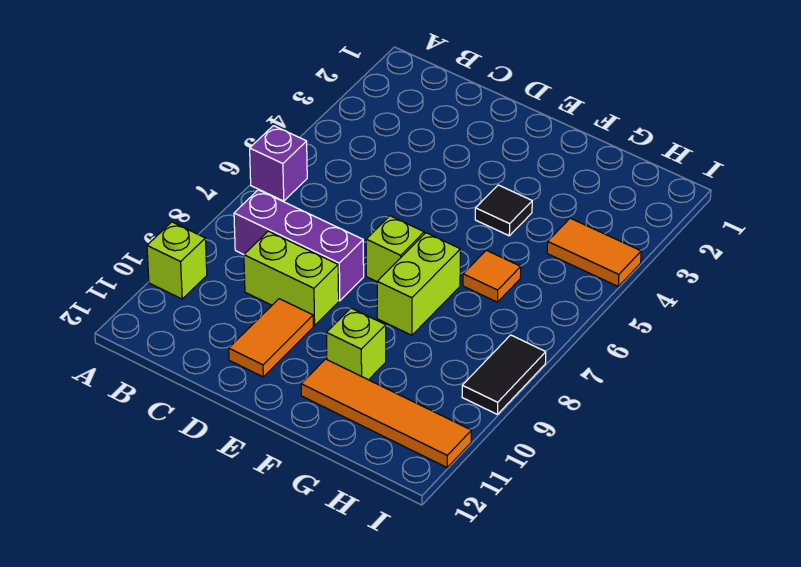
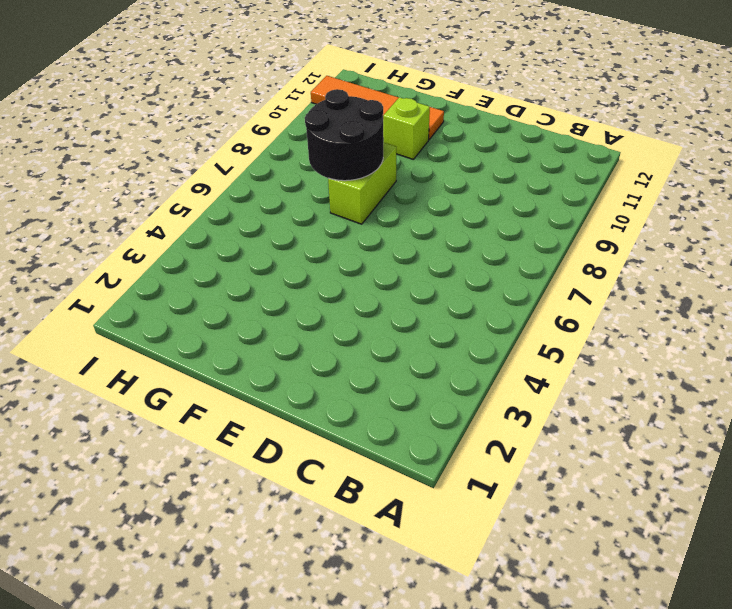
black round brick F7:G8 level 2 -> none
none -> purple brick A6 level 1
none -> lime brick A10 level 1
none -> purple brick B8:D8 level 1

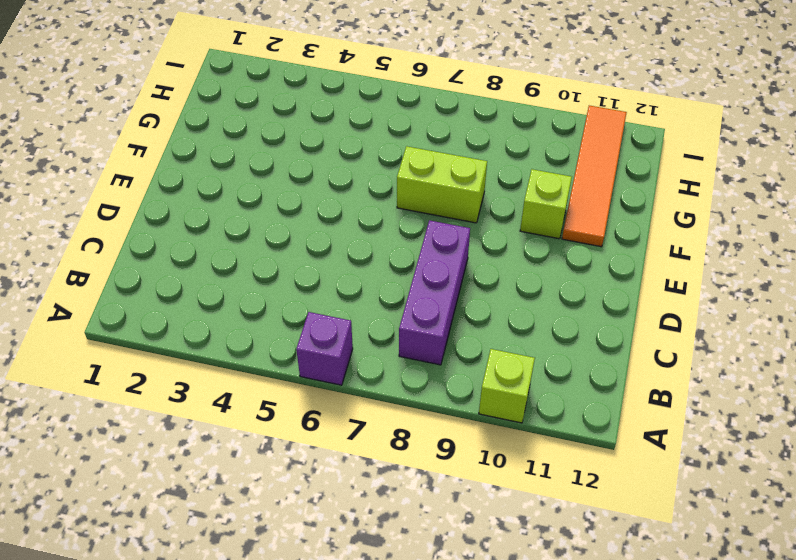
none -> lime brick C9:D9 level 1
none -> orange tile D10:D11 level 1
none -> lime brick E7 level 1

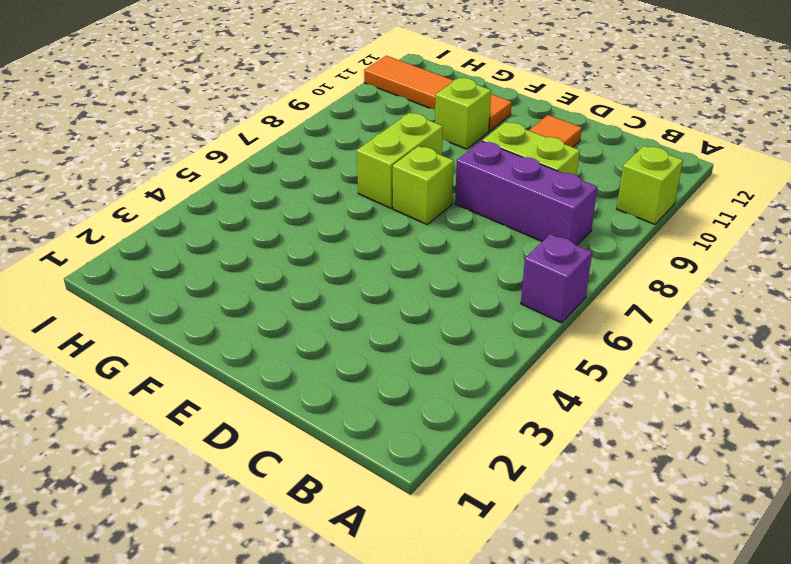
none -> black tile F4 level 1
none -> orange tile G6 level 1
none -> orange tile H4:I4 level 1

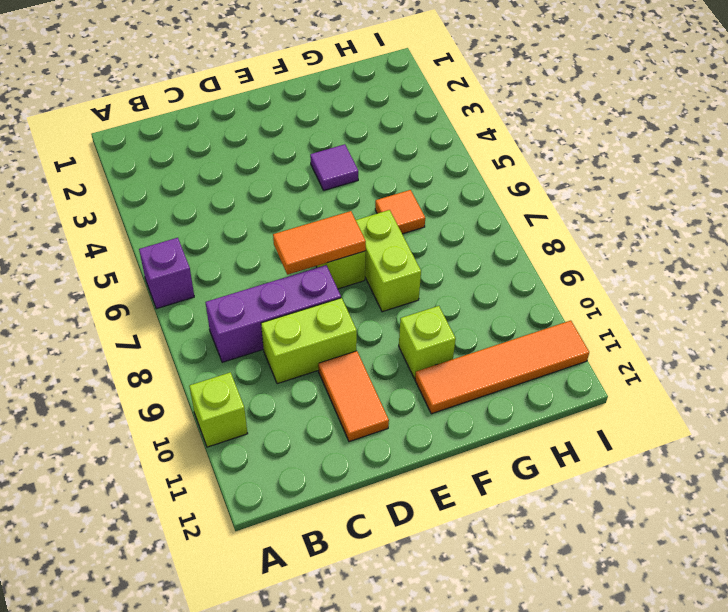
orange tile D7:E7 level 2 -> orange tile H4:I4 level 1
purple tile F4 level 1 -> black tile F4 level 1
none -> black tile I8:I9 level 1

